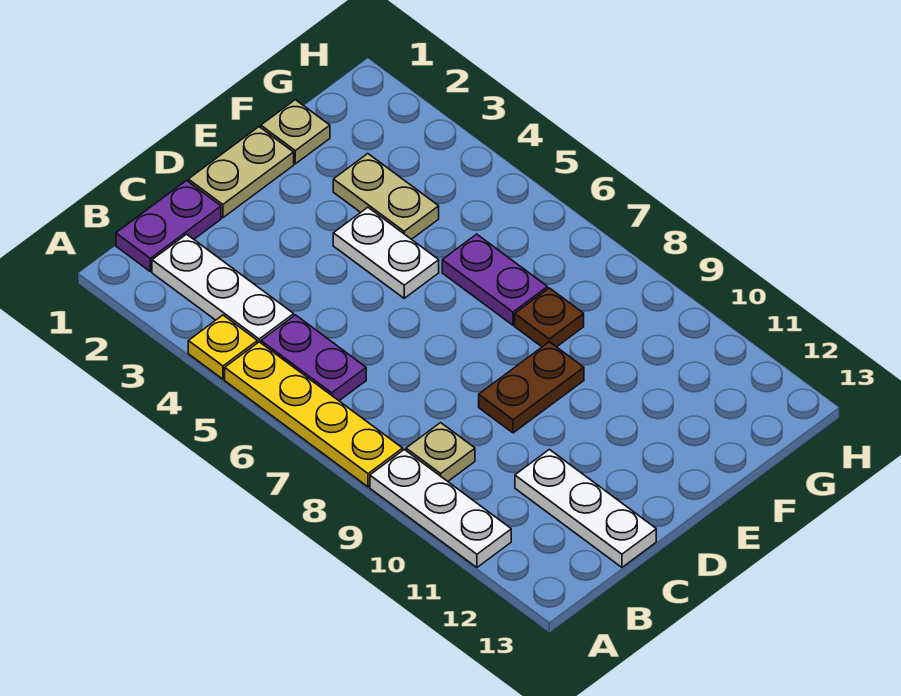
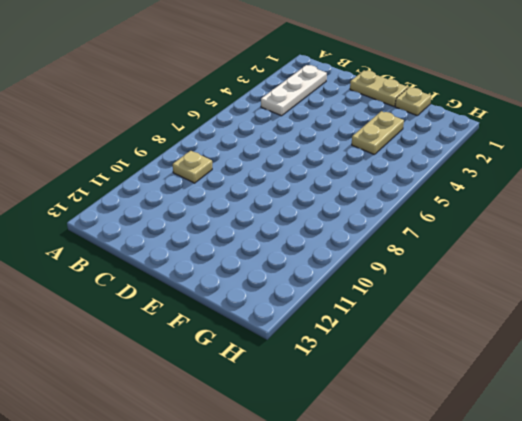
none -> yellow plate A4 level 1
none -> yellow plate A5:A8 level 1
none -> white plate A9:A11 level 1

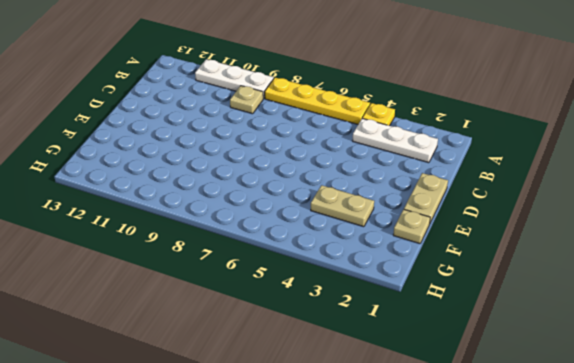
none -> purple plate B1:C1 level 1
none -> purple plate B5:B6 level 1
none -> white plate C11:C13 level 1

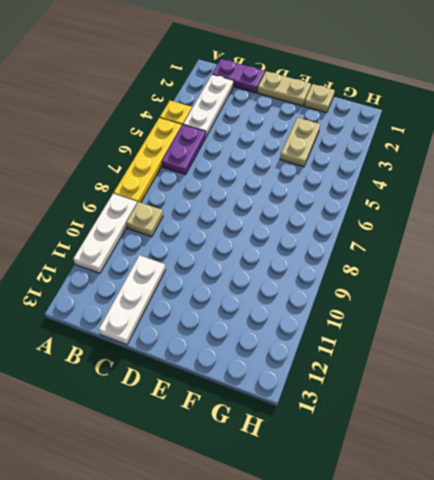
none -> brown plate D9:E9 level 1
none -> white plate E4:E5 level 1
none -> purple plate F6:F7 level 1

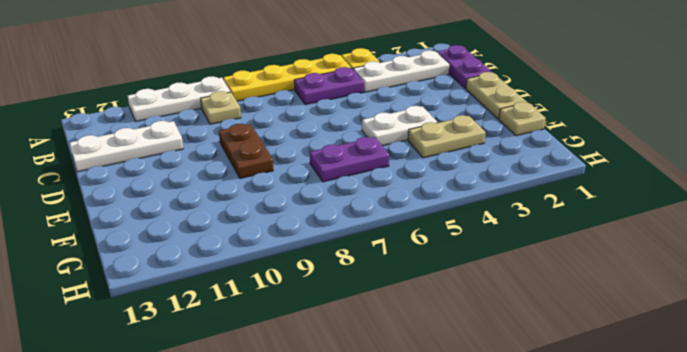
none -> brown plate F8 level 1

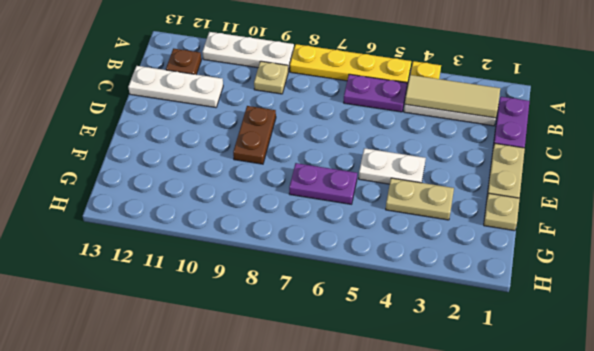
tan tile B2:B4 level 2 -> none
brown plate B12 level 1 -> brown plate F8 level 1

